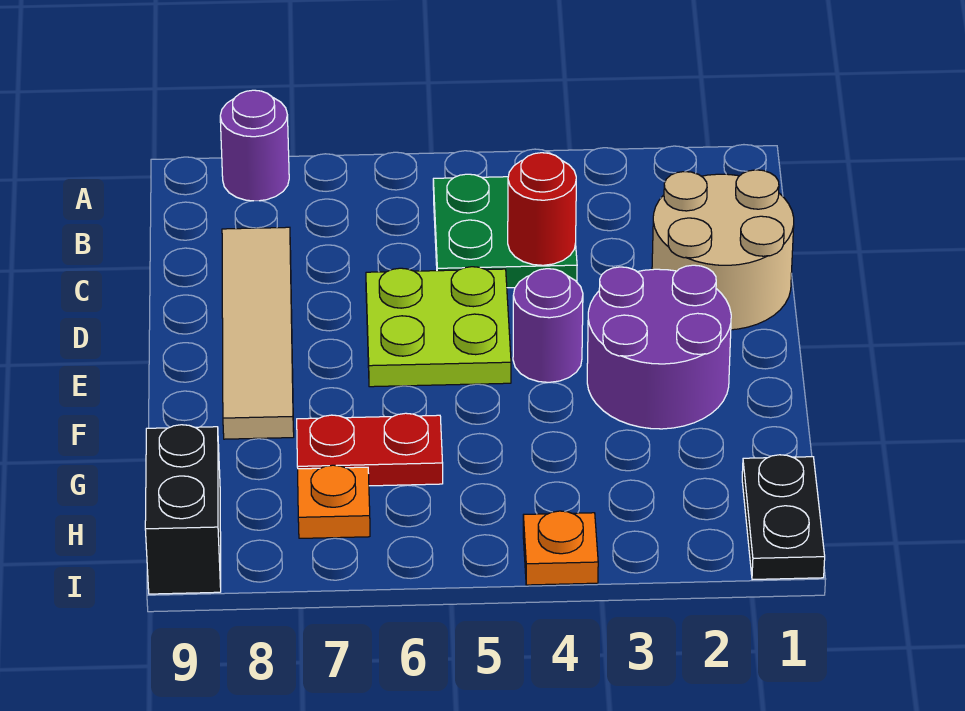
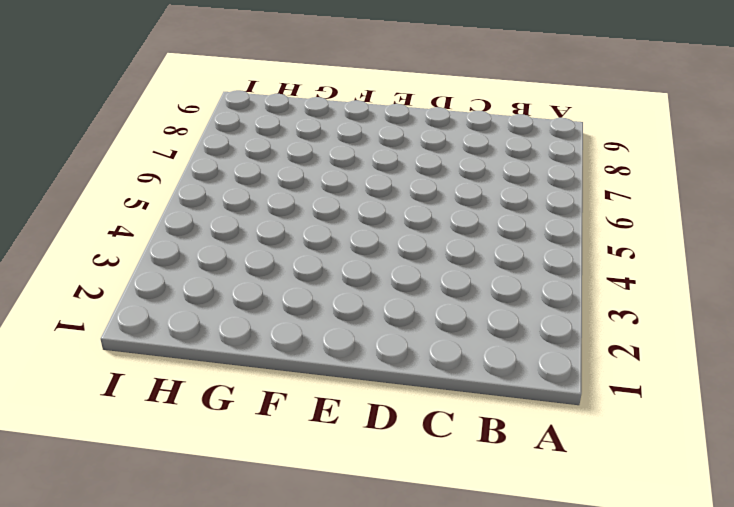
none -> purple round brick A8 level 1
none -> green plate B4:C5 level 1
none -> tan round brick C1:D2 level 1

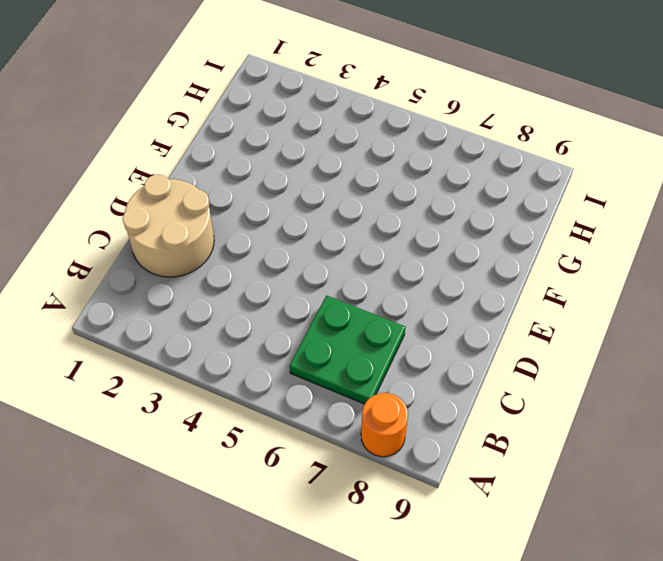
orange round brick A8 level 1 -> purple round brick A8 level 1
green plate B6:C7 level 1 -> green plate B4:C5 level 1
none -> tan tile C8:F8 level 1
none -> lime plate D5:E6 level 1
none -> purple round brick E2:F3 level 1

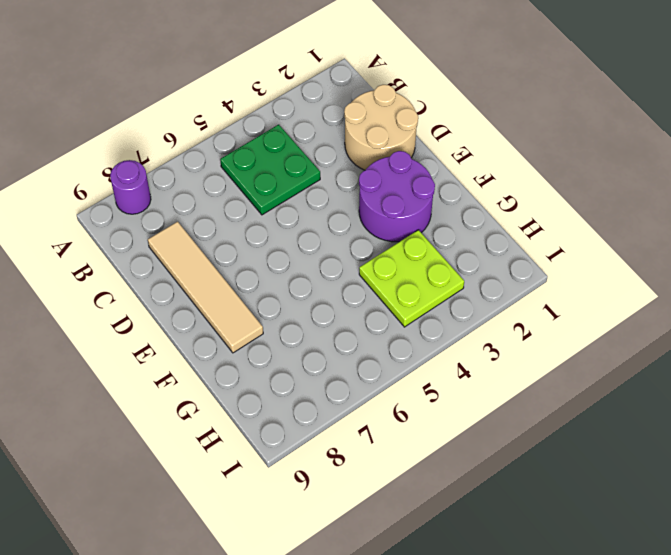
lime plate G3:H4 level 1 -> lime plate D5:E6 level 1
none -> purple round brick E4 level 1
none -> red plate G6:G7 level 1
none -> black plate H1:I1 level 1

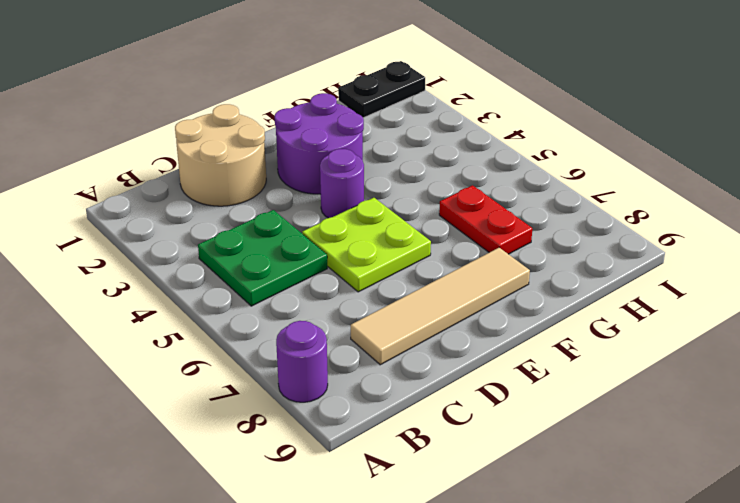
none -> orange plate H7 level 1
none -> black brick H9:I9 level 1
none -> orange plate I4 level 1

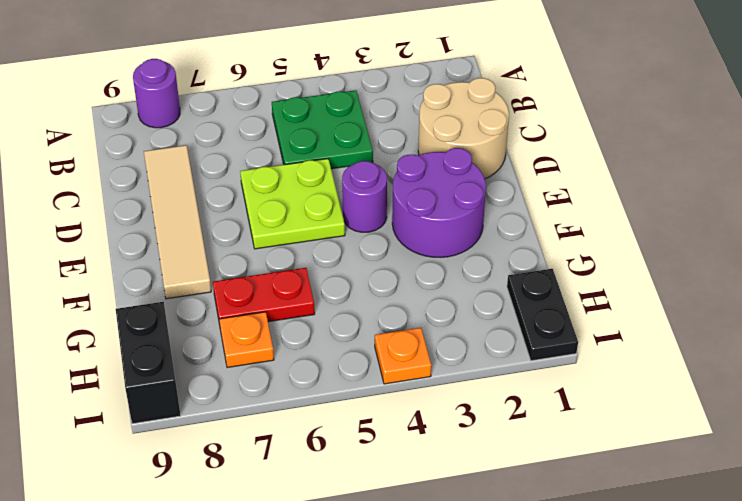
none -> red round brick C4 level 2

